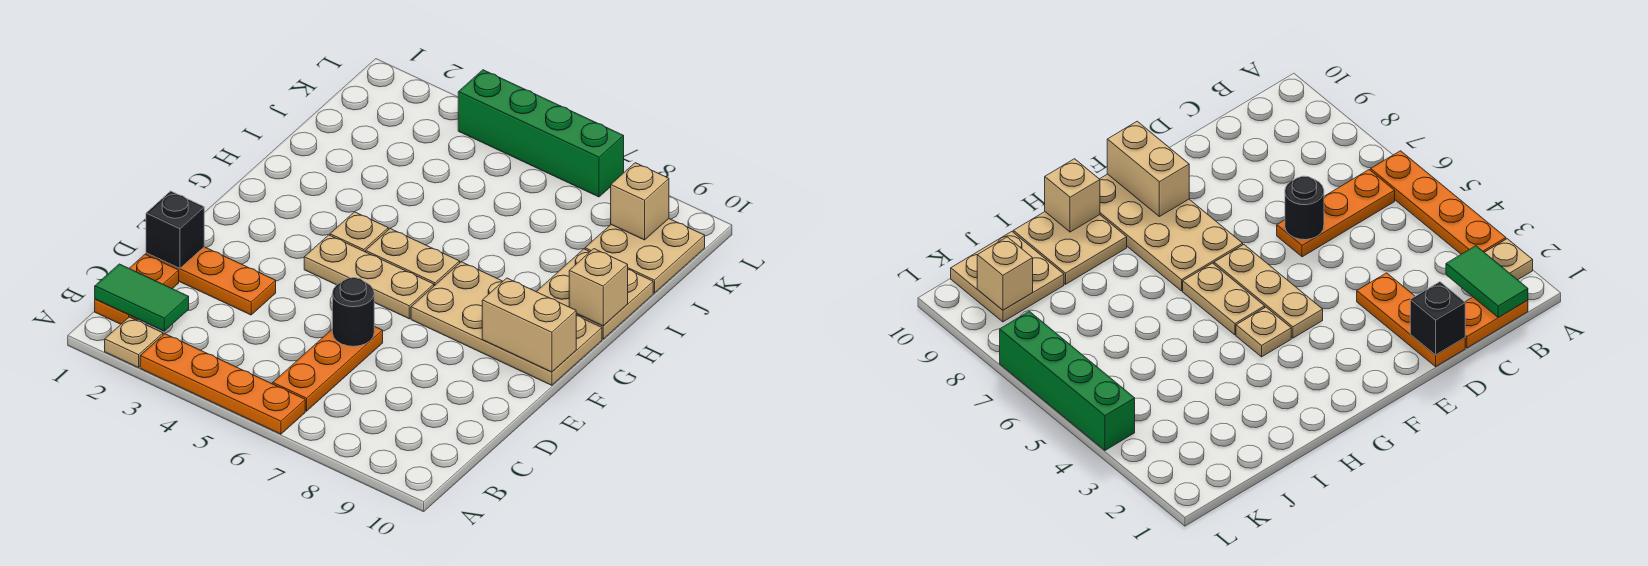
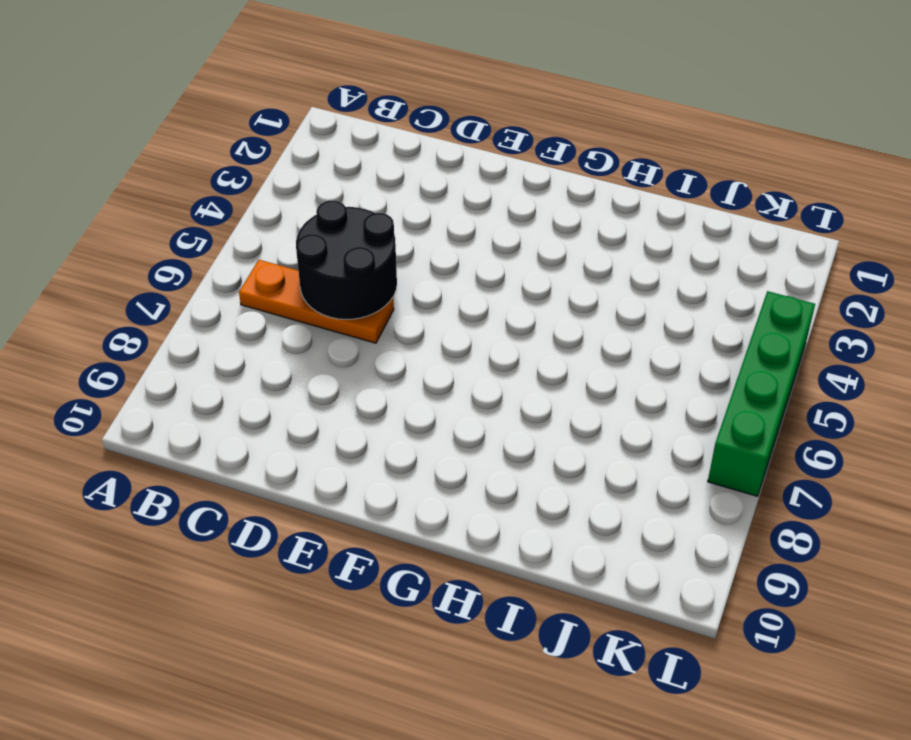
black round brick C5:D6 level 2 -> black round brick D6 level 2
none -> tan plate A2 level 1
none -> orange plate A3:A6 level 1
none -> orange plate B1:C1 level 1

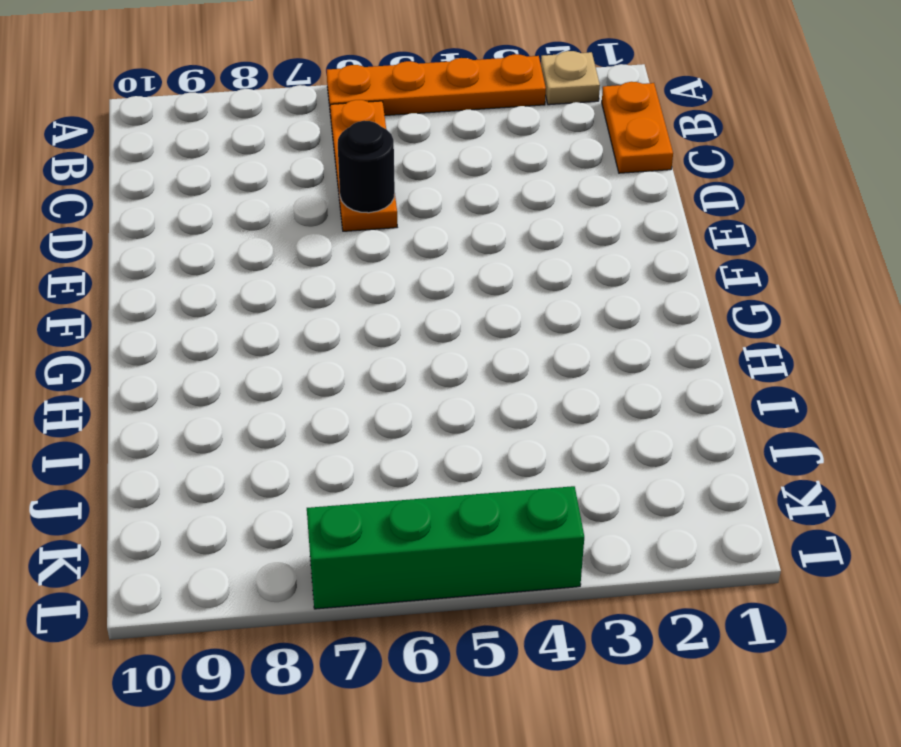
none -> orange plate D1:D3 level 1
none -> tan plate F4:F6 level 1
none -> tan plate F7:G10 level 1

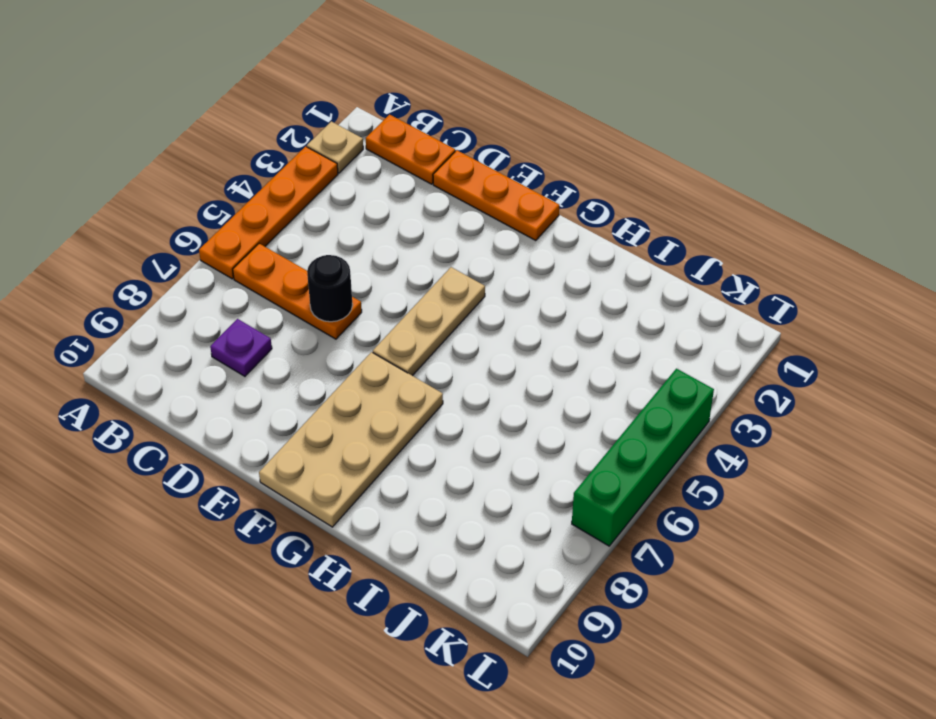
purple plate C8 level 1 -> none
orange plate D1:F1 level 1 -> orange plate D1:D3 level 1
none -> tan plate G4 level 1
none -> tan plate G5:G6 level 1
none -> tan plate H9:I10 level 1

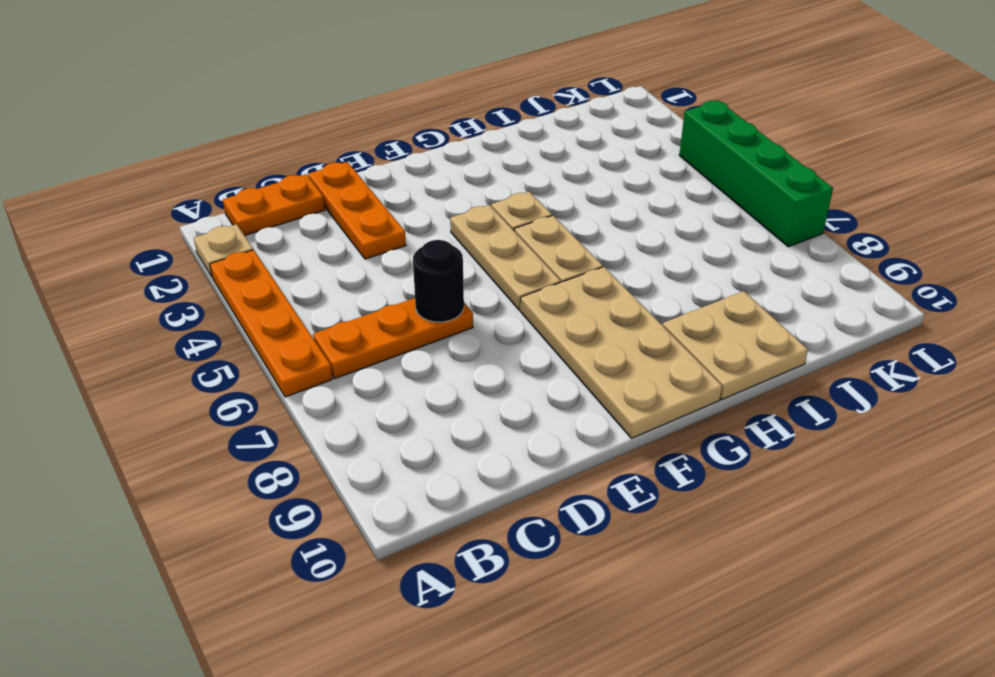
none -> tan plate J9:K10 level 1
none -> green tile B1:B2 level 2
none -> black brick D1 level 2

